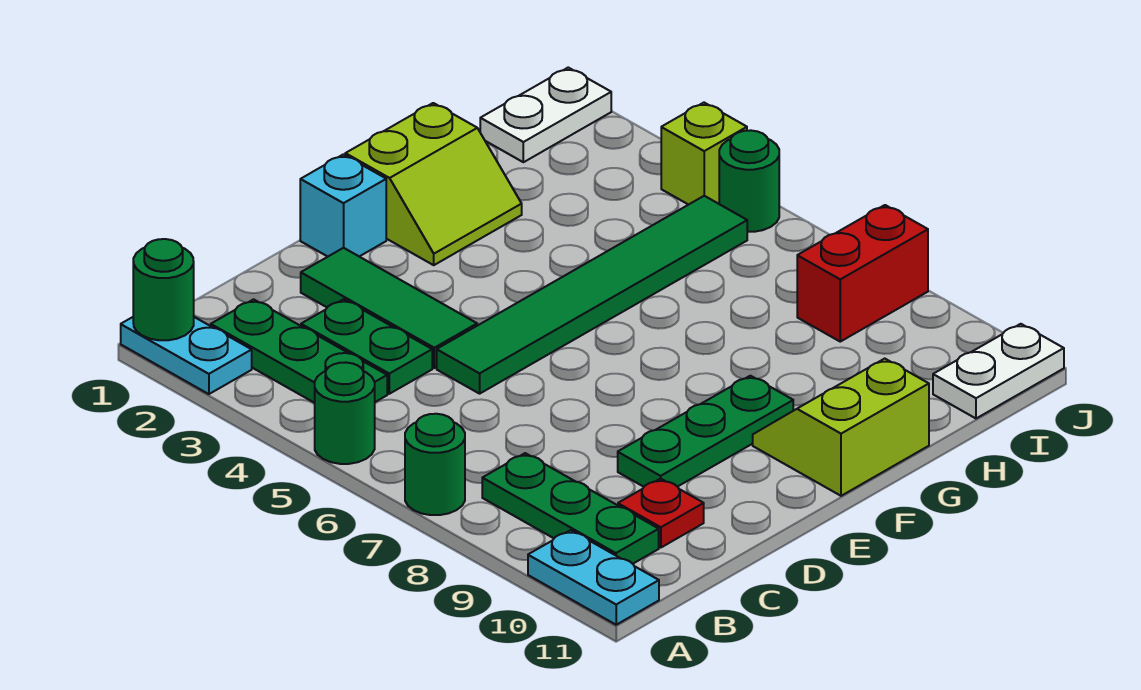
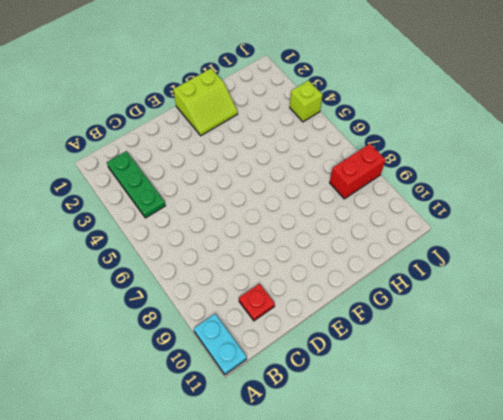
none -> cyan plate A1:A2 level 1
none -> green round brick A5 level 1
none -> green round brick A7 level 1

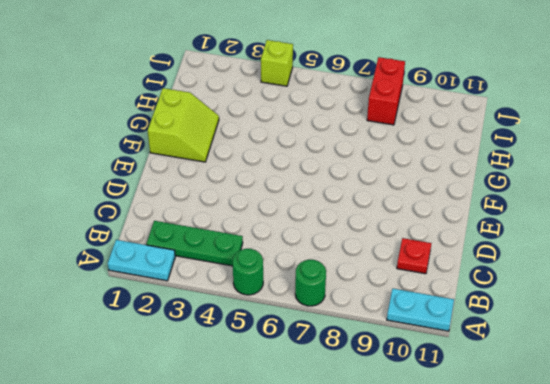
none -> green plate B8:B10 level 1
none -> green plate C3:C4 level 1
none -> green tile D2:D4 level 1

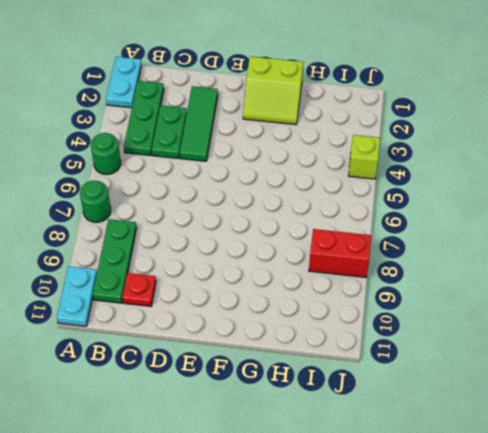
none -> green tile D5:I5 level 1
none -> green plate D9:F9 level 1
none -> cyan brick E1 level 1

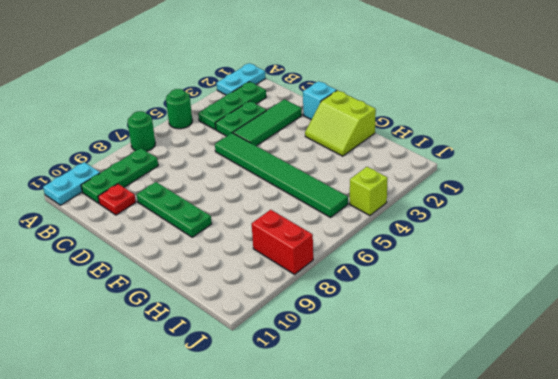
none -> lime slope F10:G11 level 1 top 11
none -> white plate I1:J1 level 1
none -> white plate I11:J11 level 1

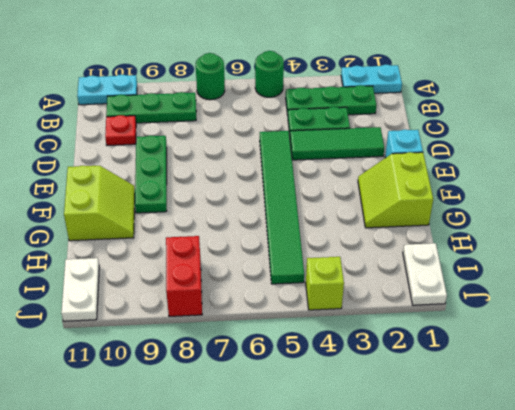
none -> green round brick J5 level 1
none -> green round brick A1 level 2

